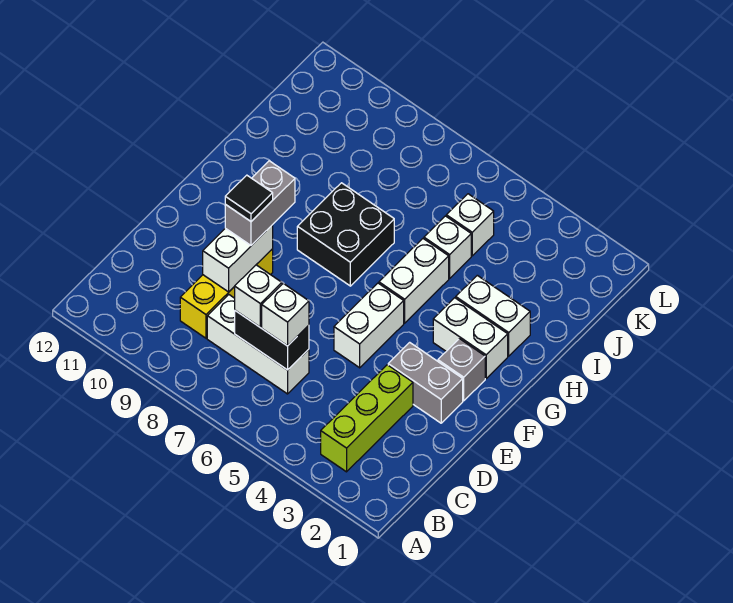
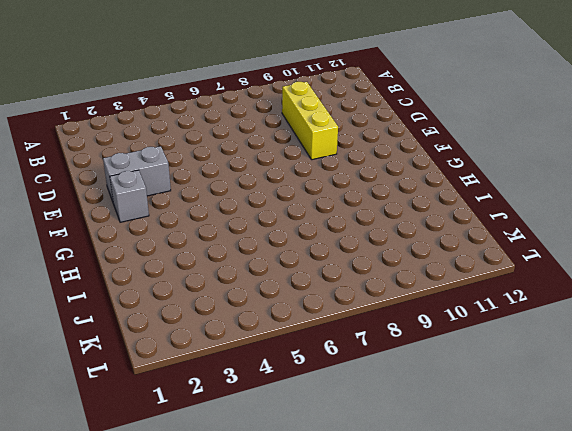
none -> lime brick B3:D3 level 1
none -> white brick C6:C8 level 1
none -> white brick E5:F5 level 1

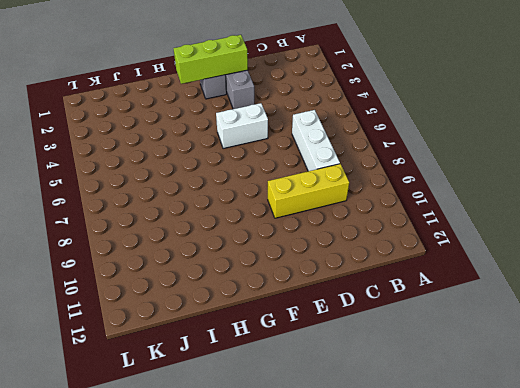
lime brick E2:G2 level 2 -> lime brick B3:D3 level 1
none -> white brick G2:G3 level 1
none -> white brick G5:H5 level 1
none -> black brick G7:H8 level 1

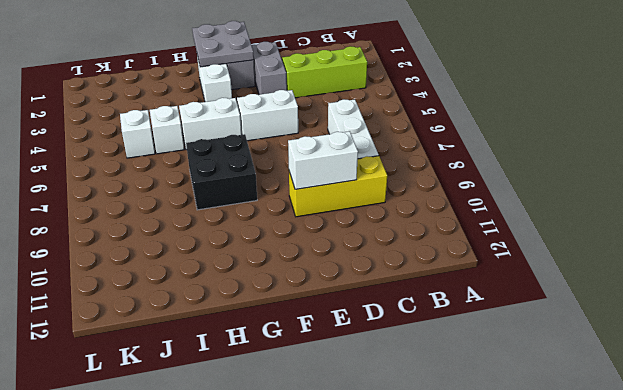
grey plate F1:G2 level 2 -> none
none -> white brick H2:H3 level 1
none -> black brick C6:C7 level 2
none -> white brick C6 level 3

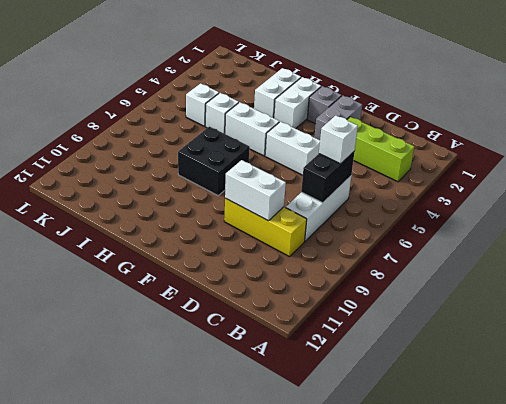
none -> white brick C7 level 3
none -> grey brick E9:F9 level 3
none -> black tile E9 level 4

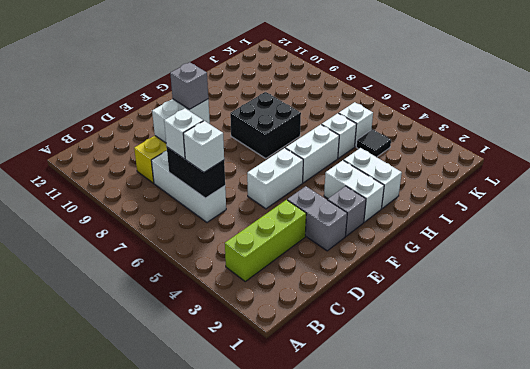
grey brick E9 level 3 -> grey brick E9:F9 level 3
black tile J4 level 1 -> black tile E9 level 4

